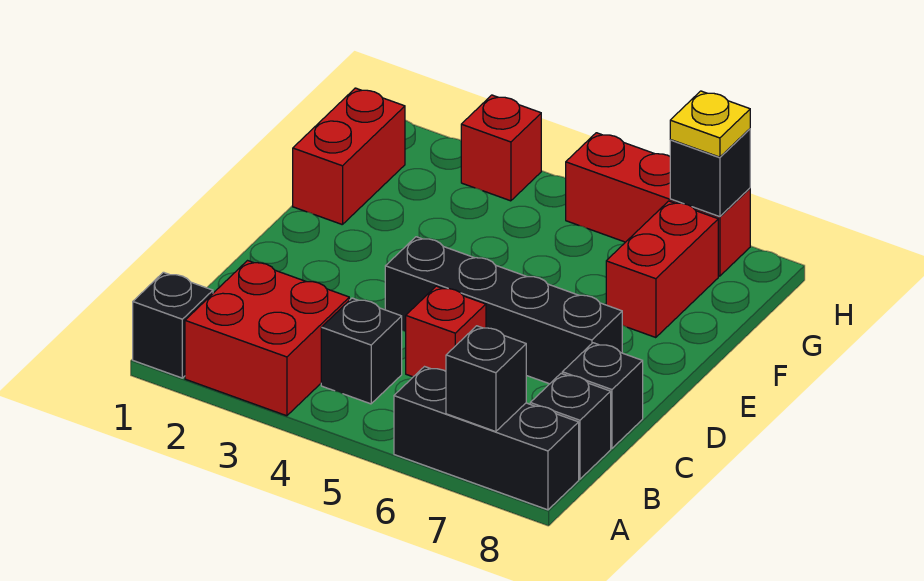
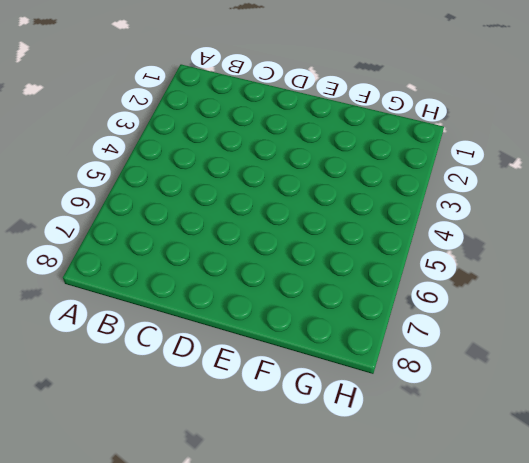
none -> black brick A1 level 1
none -> red brick A2:B3 level 1
none -> black brick A6:A8 level 1

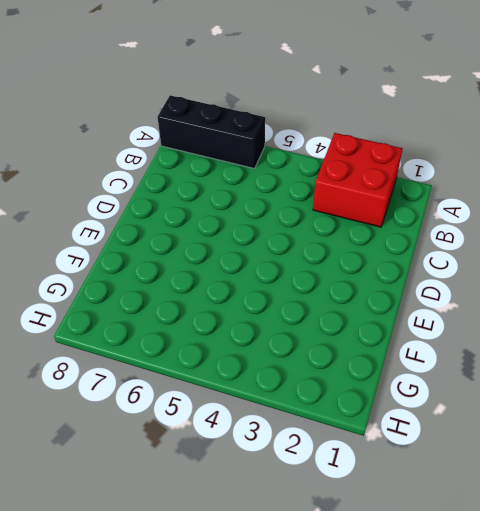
none -> black brick A1 level 1
none -> black brick B4 level 1
none -> black brick B8 level 1

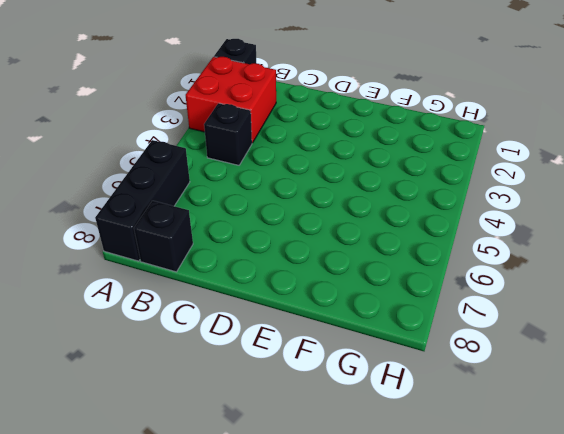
none -> red brick C5 level 1
none -> black brick C8 level 1
none -> black brick D4:D7 level 1

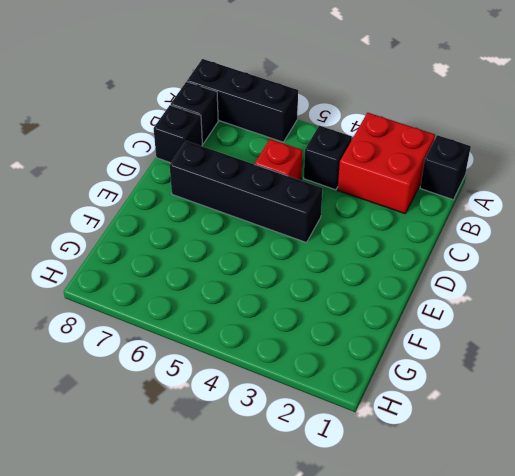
none -> red brick F1:G1 level 1
none -> red brick F7:G7 level 1
none -> red brick H3 level 1

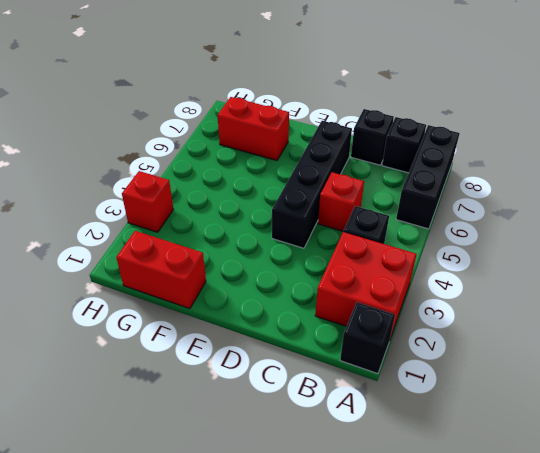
none -> red brick H5:H7 level 1
none -> black brick A7 level 2
none -> black brick H7 level 2

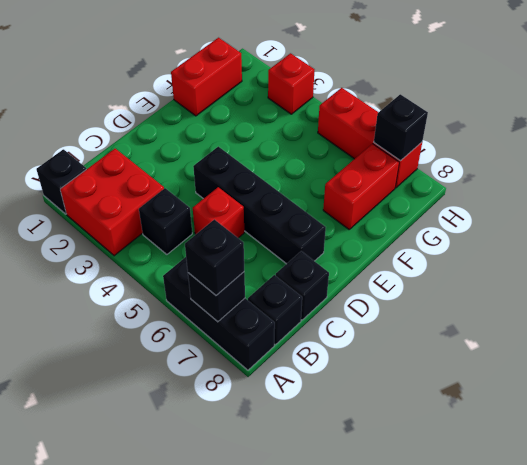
black brick A7 level 3 -> none
none -> yellow plate H7 level 3

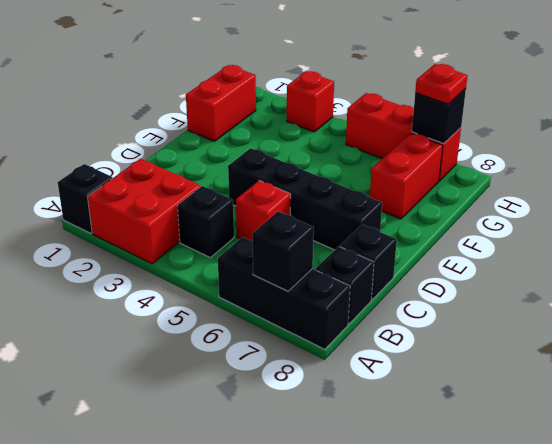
red plate H7 level 3 -> yellow plate H7 level 3

